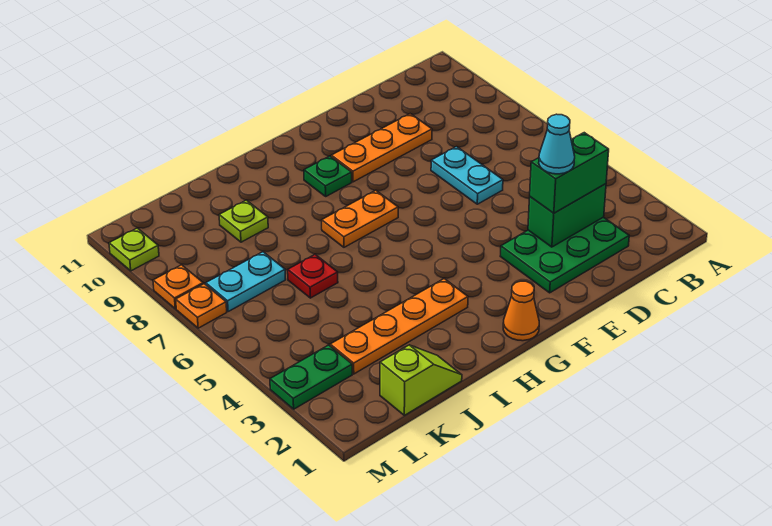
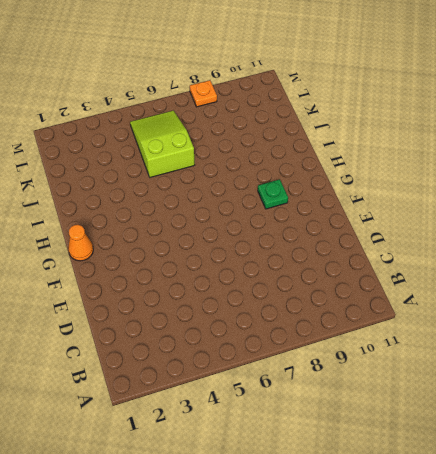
lime slope J5:L6 level 1 top J -> red plate J6 level 1
none -> green plate C2:E3 level 1
none -> cyan plate D6:D7 level 1
none -> orange plate D9:F9 level 1

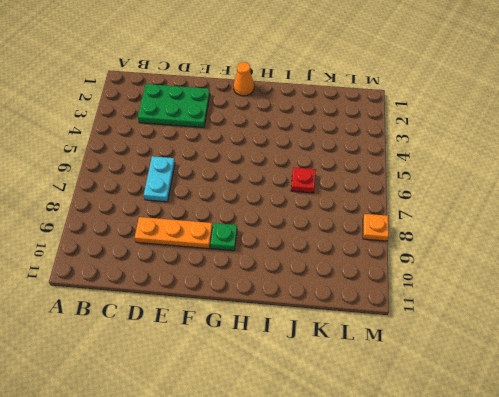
none -> orange plate G7:H7 level 1
none -> orange plate H3:K3 level 1
none -> lime slope J1:K1 level 1 top K

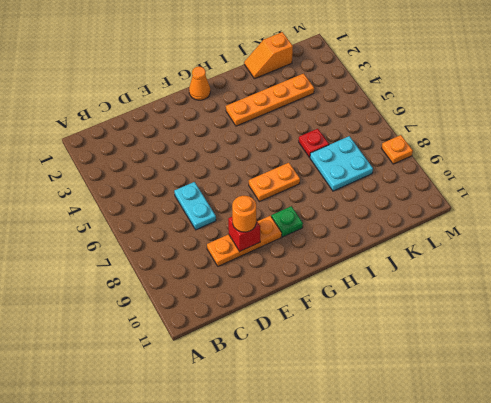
red brick E9 level 2 -> none
orange round brick E9 level 3 -> none
orange slope J1:K1 level 1 top K -> lime slope J1:K1 level 1 top K
cyan plate J7:K8 level 1 -> cyan plate K7:L7 level 1
none -> green plate C2:E3 level 1
none -> lime plate J9 level 1
none -> green plate L3:M3 level 1

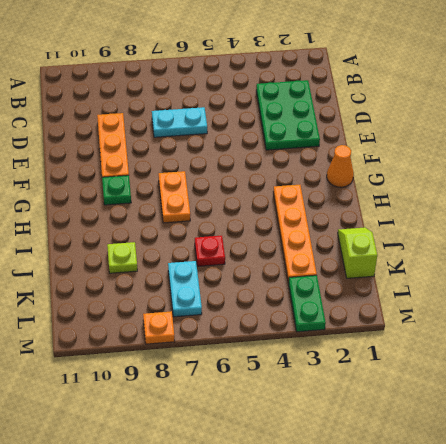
none -> orange plate M7 level 1
none -> lime plate M10 level 1
none -> green brick C3:D3 level 2

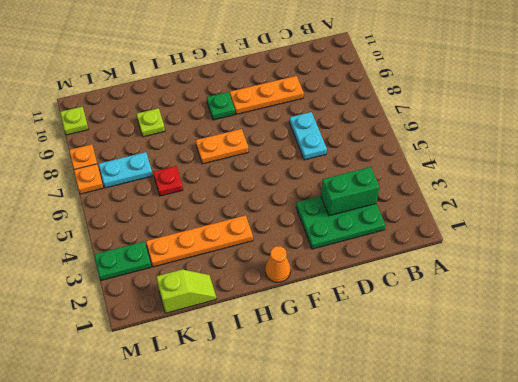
none -> green brick C3:D3 level 3
none -> cyan cone D3 level 4

